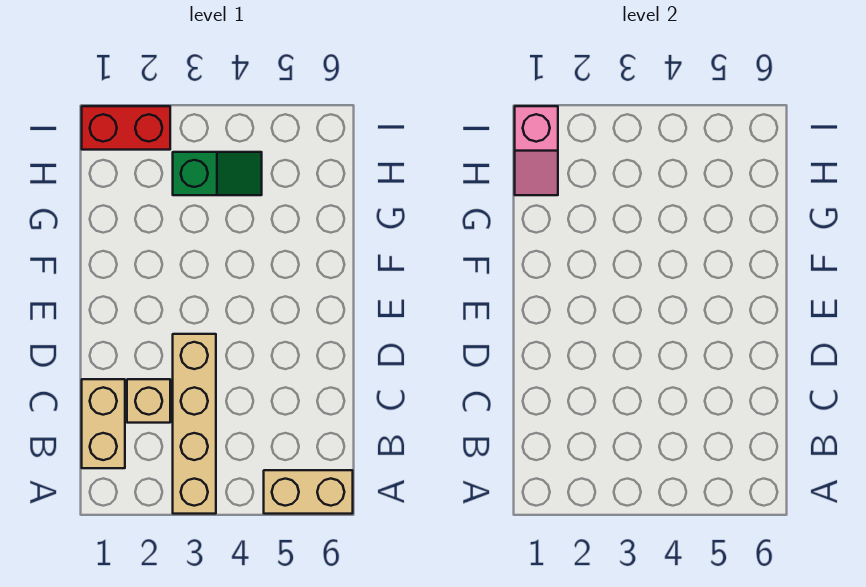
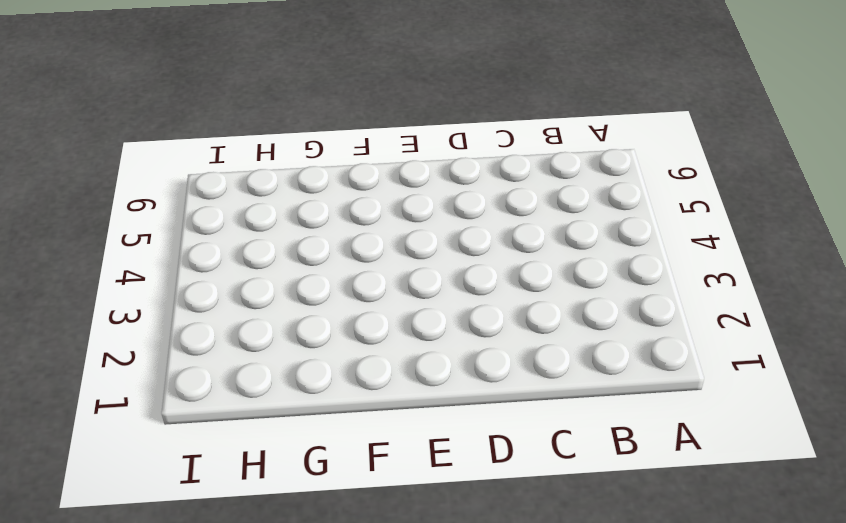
none -> tan brick A3:D3 level 1
none -> tan brick A5:A6 level 1

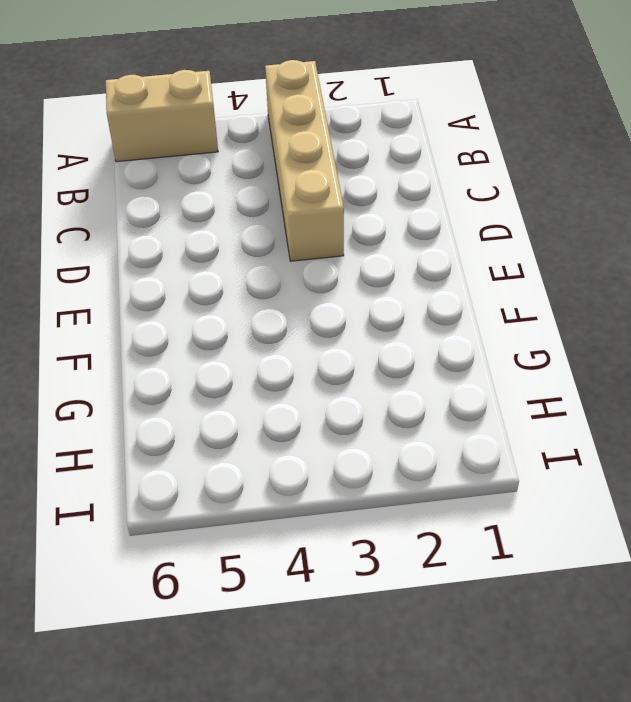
none -> tan brick B1:C1 level 1
none -> tan brick C2 level 1

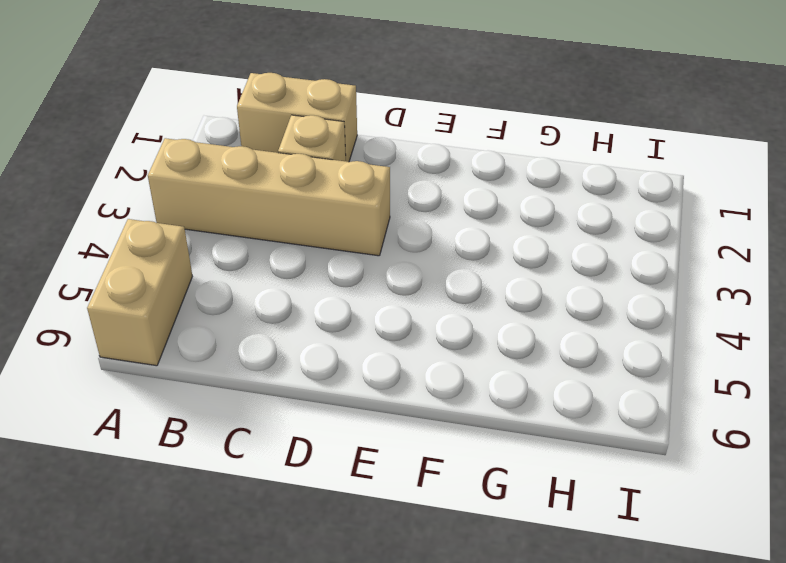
none -> green slope H3:H4 level 1 top 3
none -> red brick I1:I2 level 1

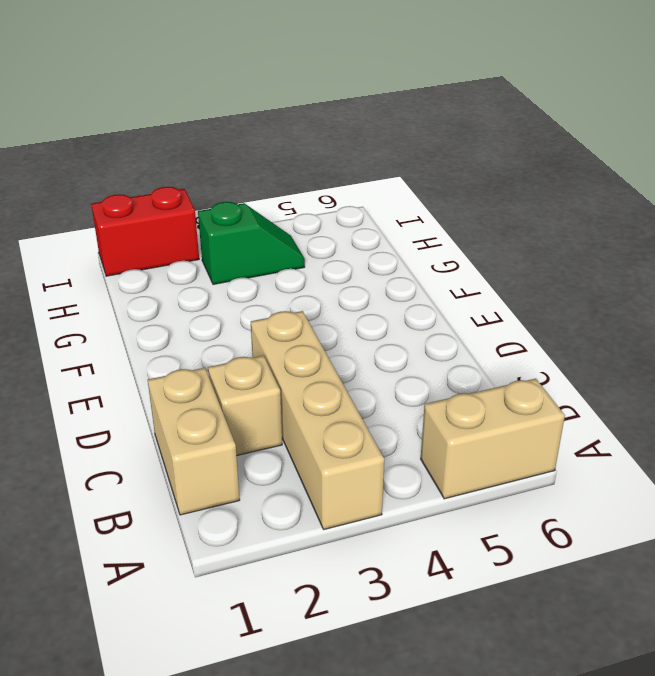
none -> pink slope H1:I1 level 2 top I

